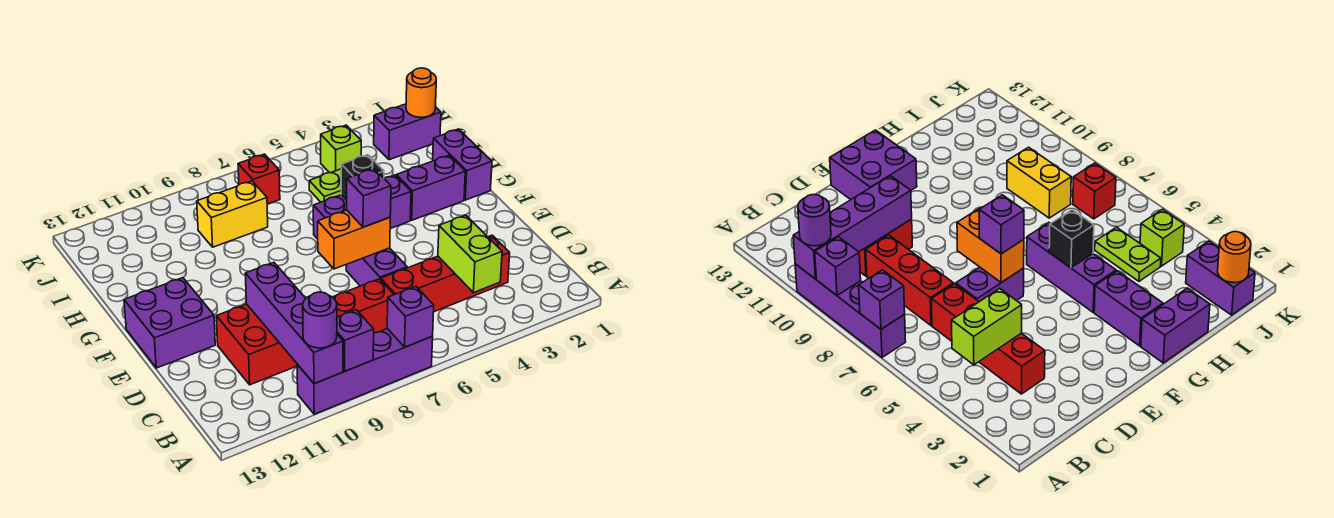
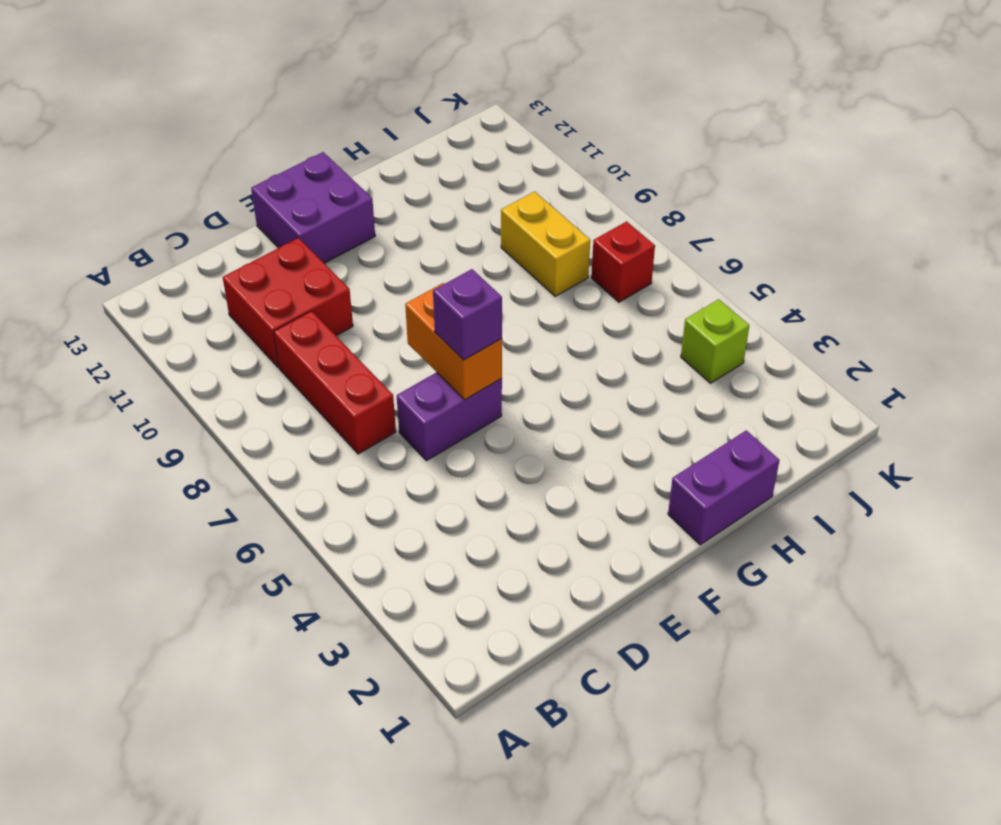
none -> purple brick A7:A10 level 1
none -> red brick C3:C6 level 1
none -> purple brick G2:G3 level 1

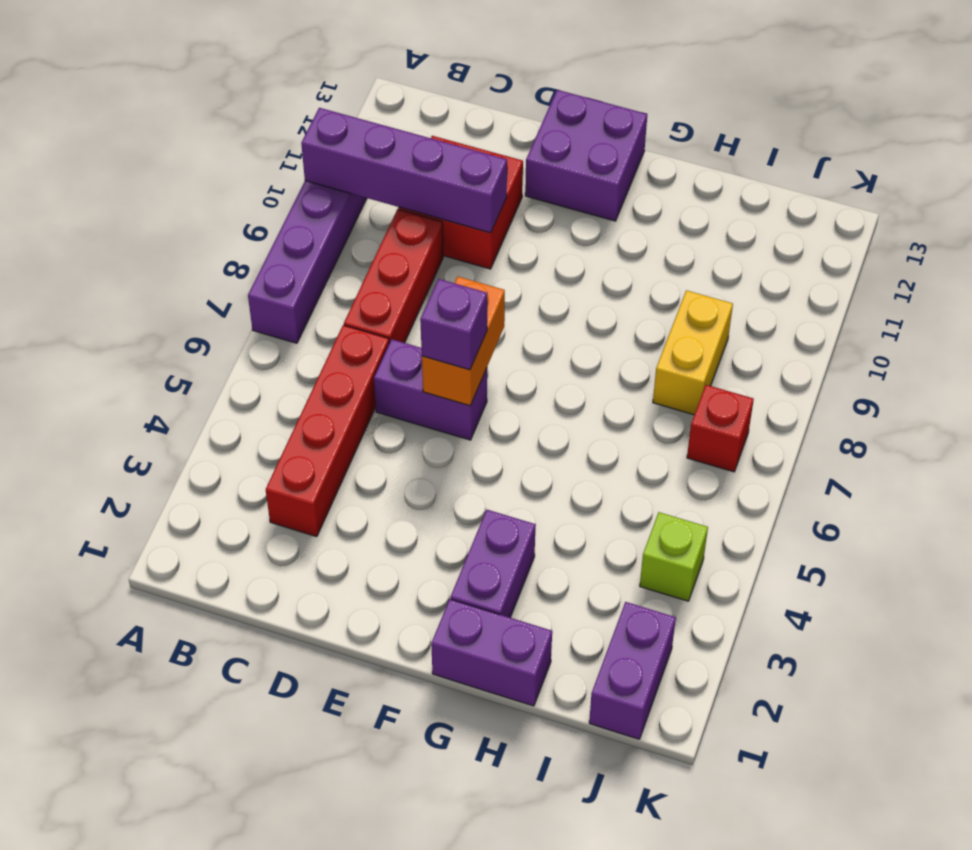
none -> purple brick G4:G6 level 1
none -> lime plate I4:I5 level 1
none -> purple brick A7 level 2

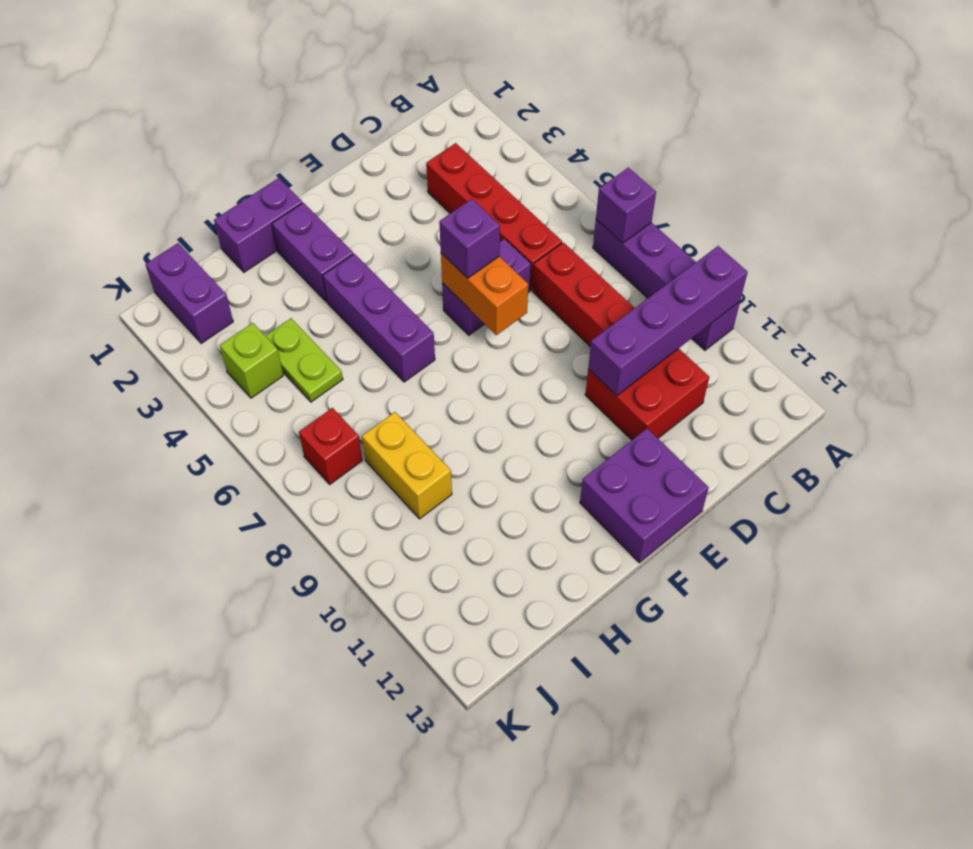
none -> purple brick A9 level 2
none -> lime brick B4:C4 level 2
none -> black brick G5 level 2

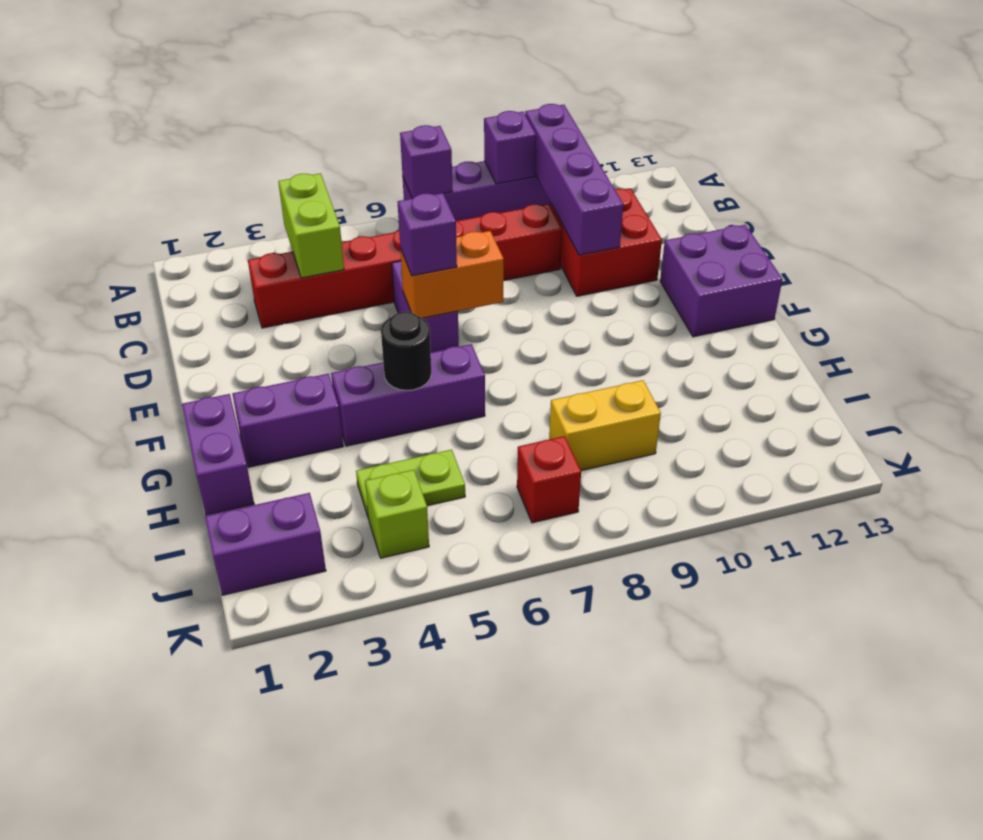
black round brick G5 level 2 -> black brick G5 level 2
none -> orange round brick J1 level 2
none -> purple round brick A10 level 3

